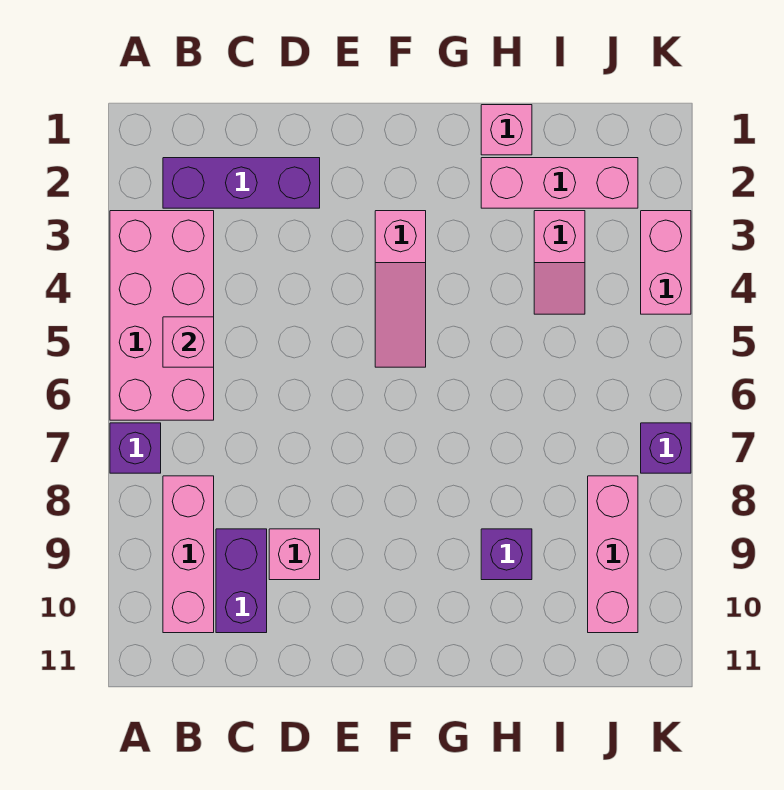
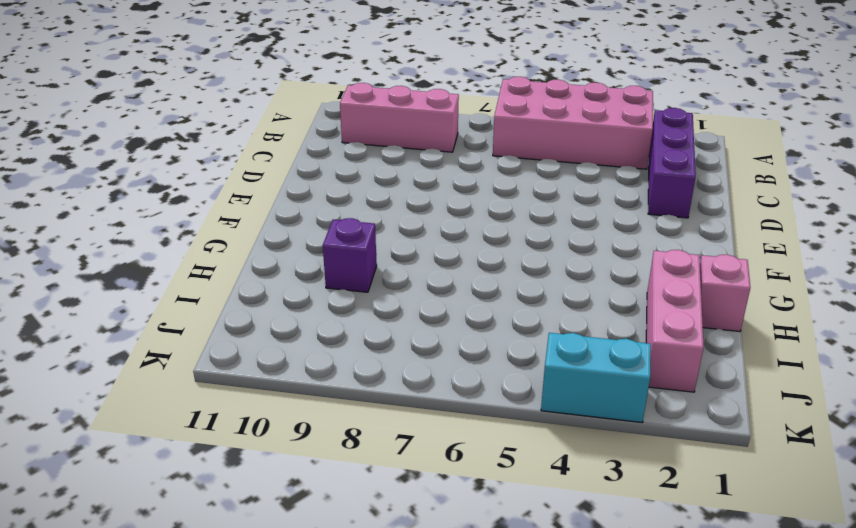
cyan brick K3:K4 level 1 -> pink brick K3:K4 level 1
none -> purple brick A7 level 1
none -> purple brick C9:C10 level 1
none -> pink brick D9 level 1

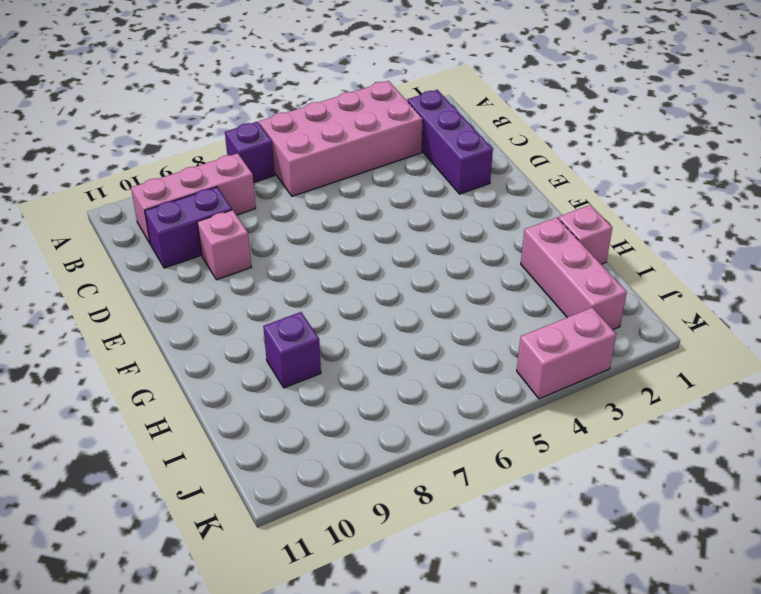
none -> pink slope F3:F5 level 1 top 3
none -> pink slope I3:I4 level 1 top 3
none -> pink brick J8:J10 level 1

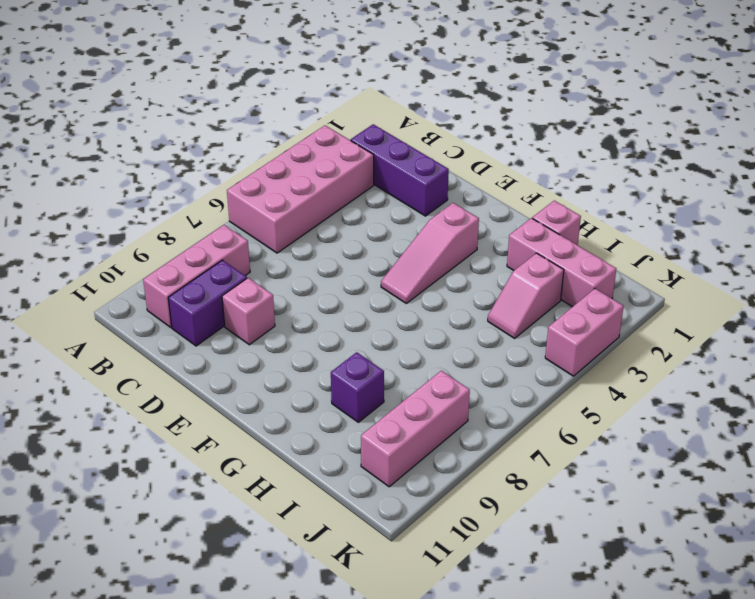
none -> purple brick A7 level 1
none -> purple brick K7 level 1
none -> pink brick B5 level 2

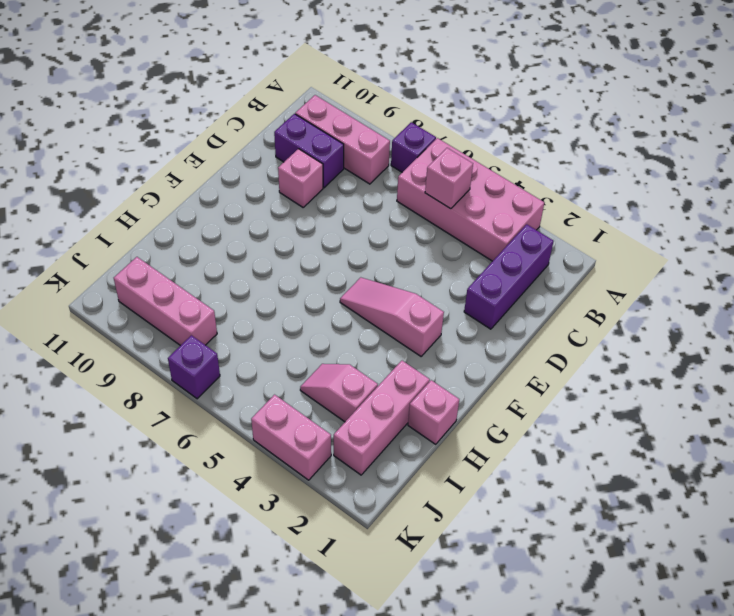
none -> purple brick H9 level 1

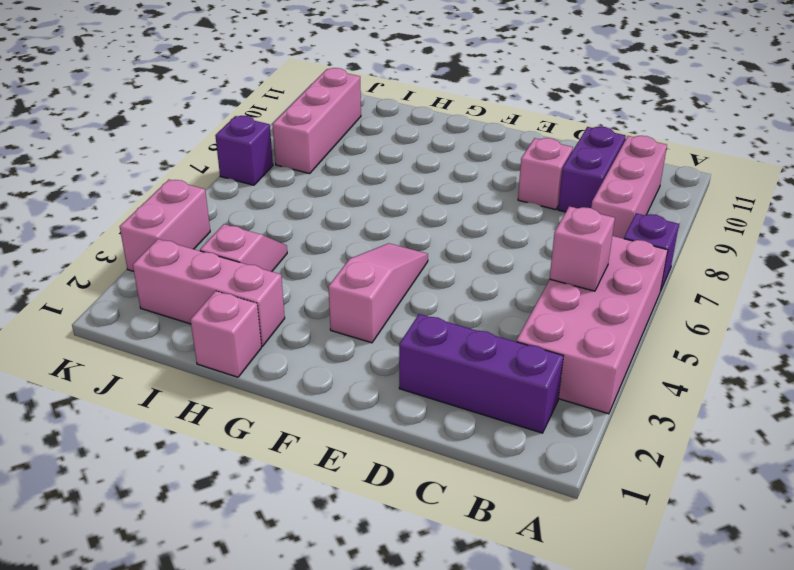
none -> purple brick H9 level 1

